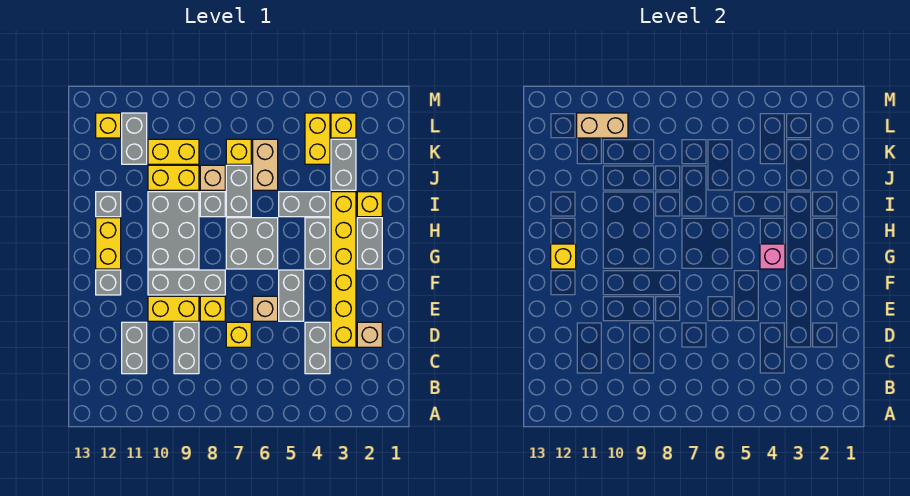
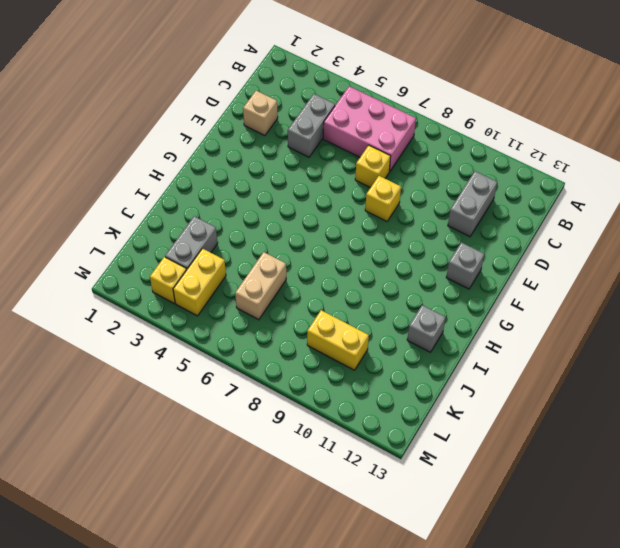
pink brick B5:C7 level 1 -> none
none -> grey brick C9:D9 level 1
none -> yellow brick D3:I3 level 1
none -> grey brick E5:F5 level 1
none -> tan brick E6 level 1

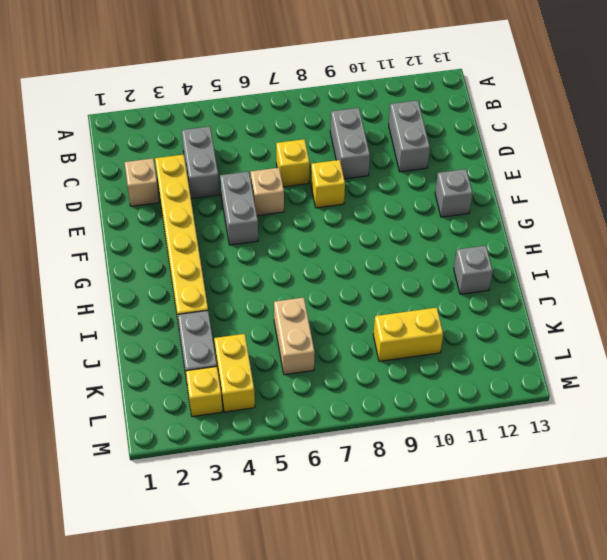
none -> yellow brick E9:E10 level 1
none -> grey brick F8:F10 level 1
none -> grey brick G2:H2 level 1
none -> grey brick G4:H4 level 1

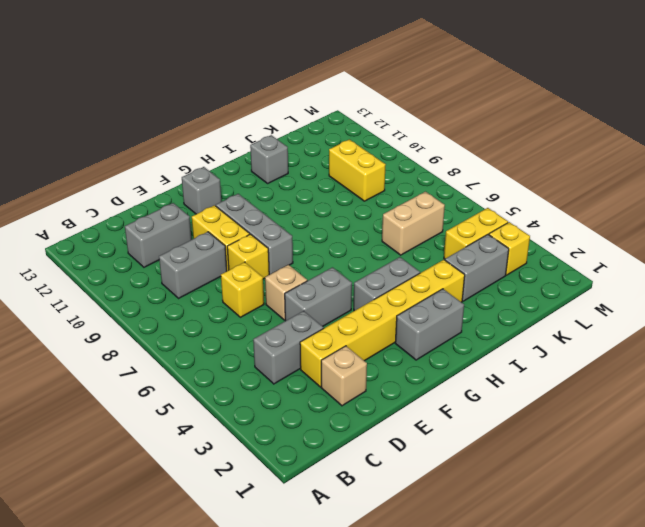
none -> grey brick G6:H7 level 1
none -> grey brick G9:I10 level 1
none -> yellow brick G12:H12 level 1
none -> yellow brick I2 level 1

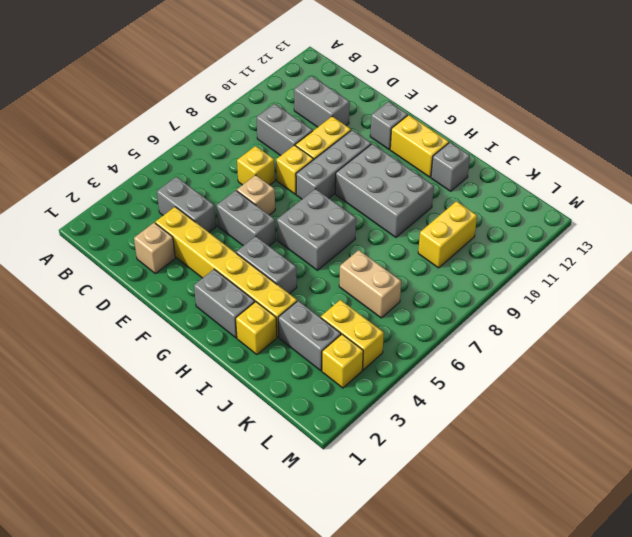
none -> grey brick I4:I5 level 1
none -> grey brick I7:J7 level 1
none -> grey brick I8 level 1
none -> tan brick J8 level 1

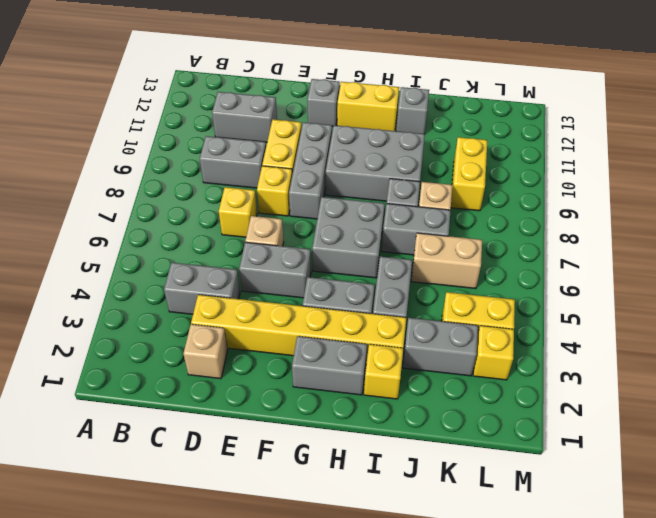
none -> yellow brick J9:J10 level 1
none -> yellow brick K7 level 1
none -> grey brick K11:L11 level 1
none -> yellow brick L12 level 1

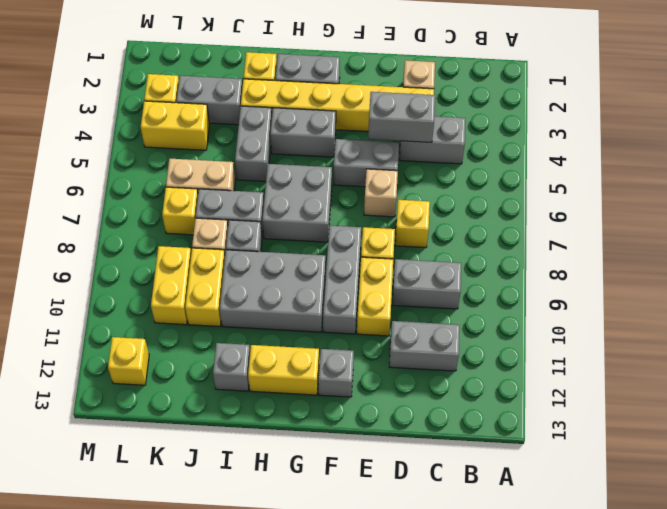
grey brick D4:E4 level 2 -> grey brick K11:L11 level 1
none -> pink brick G4 level 2
none -> yellow brick G12 level 2
none -> tan brick L10:L11 level 2

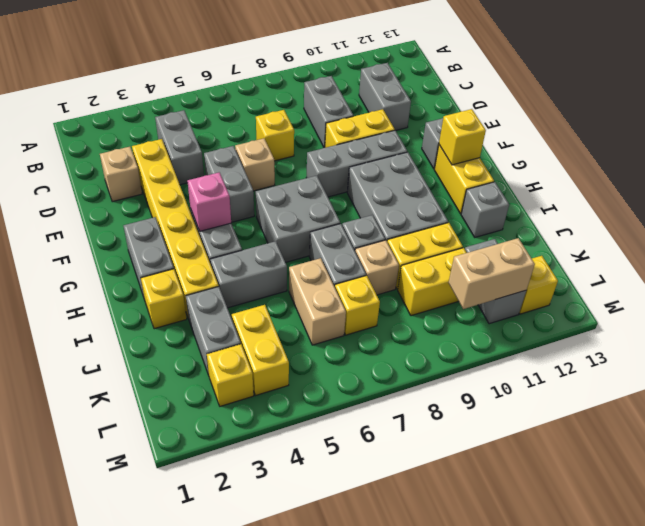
none -> yellow brick E8 level 1

